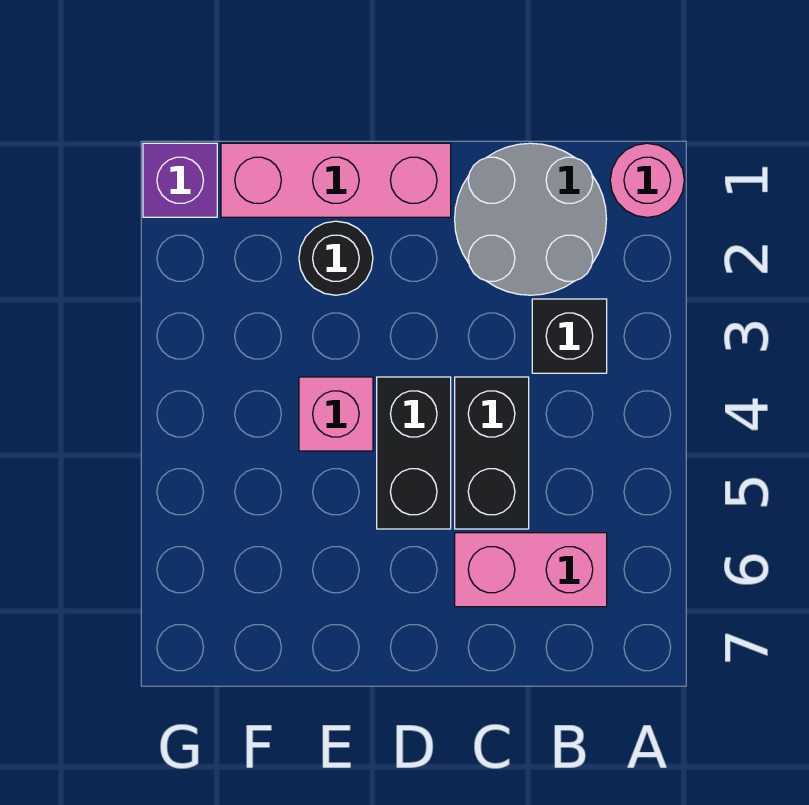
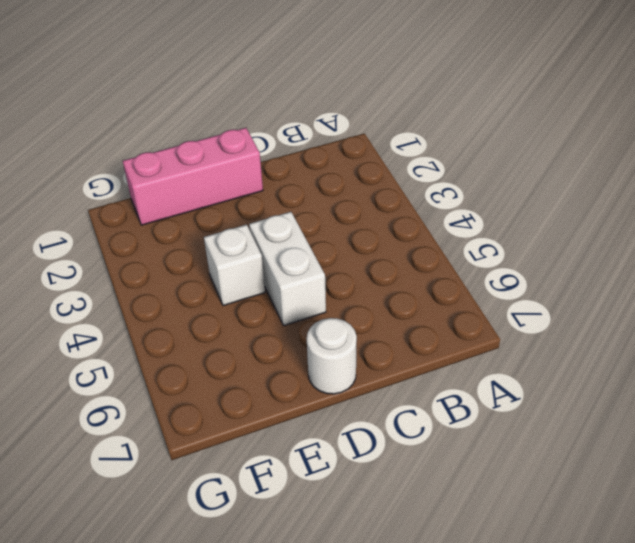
white brick D4:D5 level 1 -> black brick D4:D5 level 1
white round brick D7 level 1 -> none
white brick E4 level 1 -> pink brick E4 level 1
none -> pink round brick A1 level 1
none -> grey round brick B1:C2 level 1

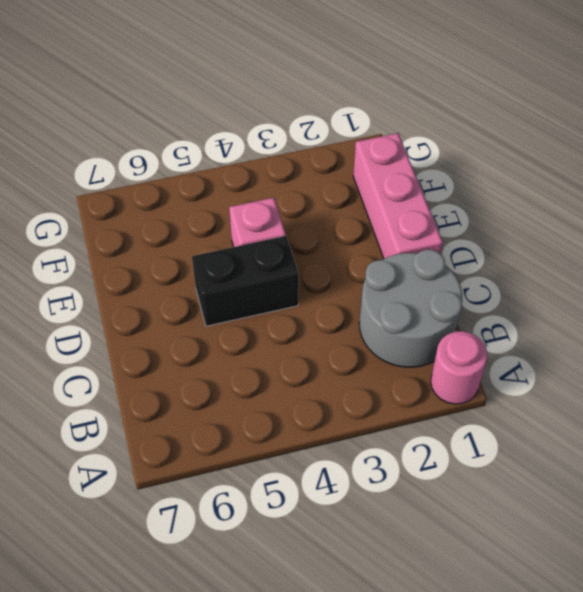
none -> black brick B3 level 1
none -> pink brick B6:C6 level 1

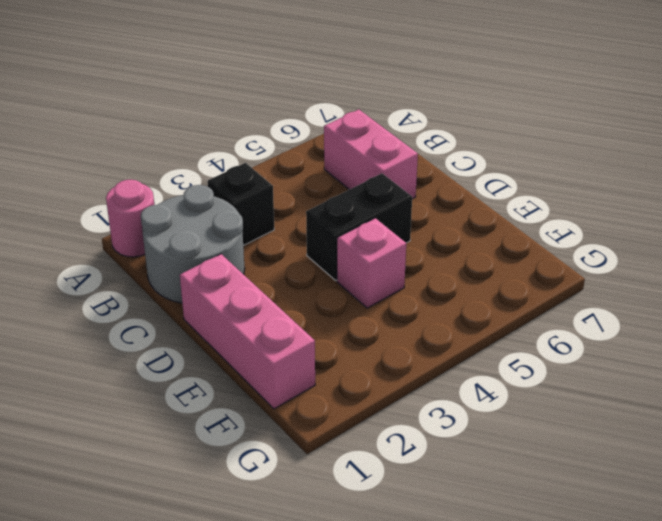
none -> black brick C4:C5 level 1
none -> black round brick E2 level 1

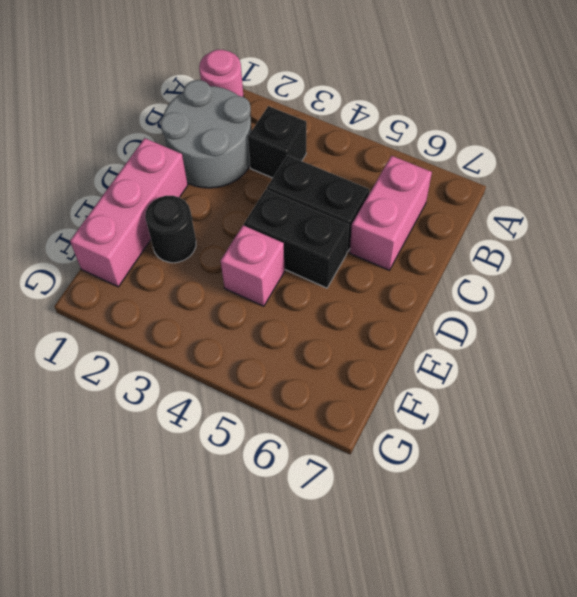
none -> purple brick G1 level 1

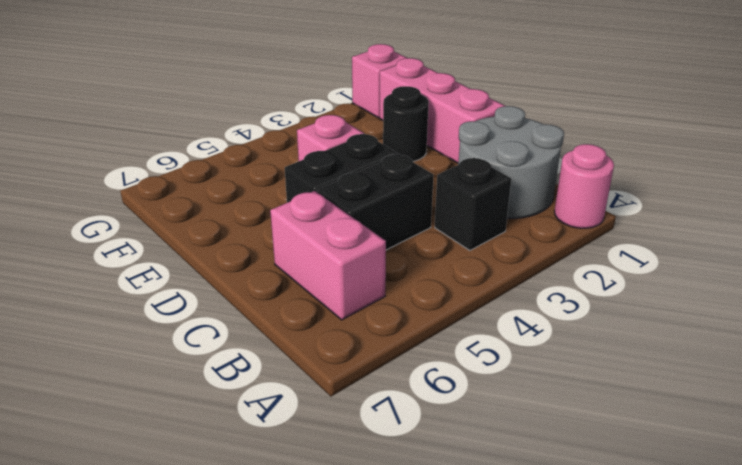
pink brick G1 level 1 -> purple brick G1 level 1

